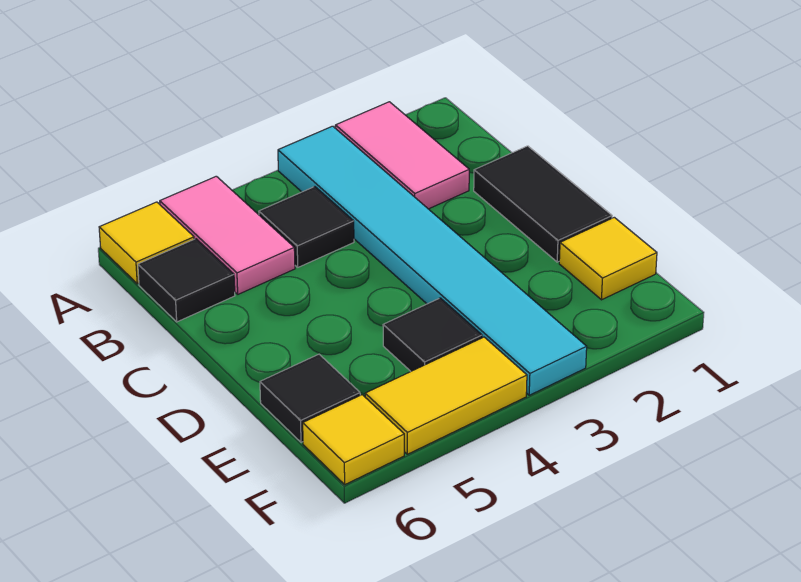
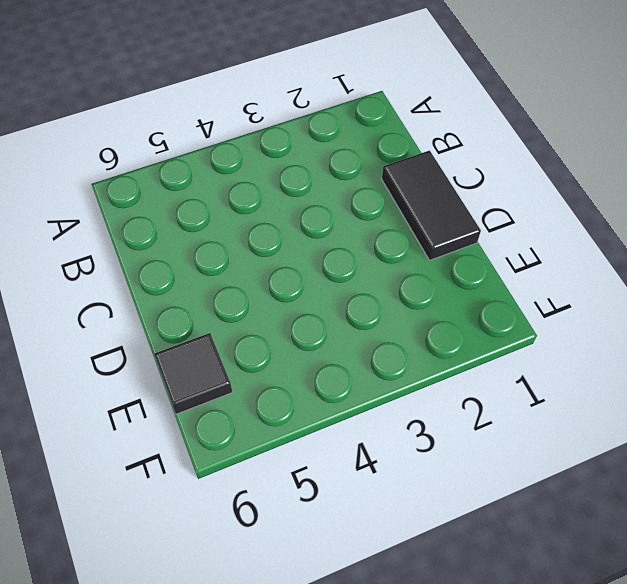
none -> pink tile A2:B2 level 1
none -> cyan tile A3:F3 level 1
none -> pink tile A5:B5 level 1

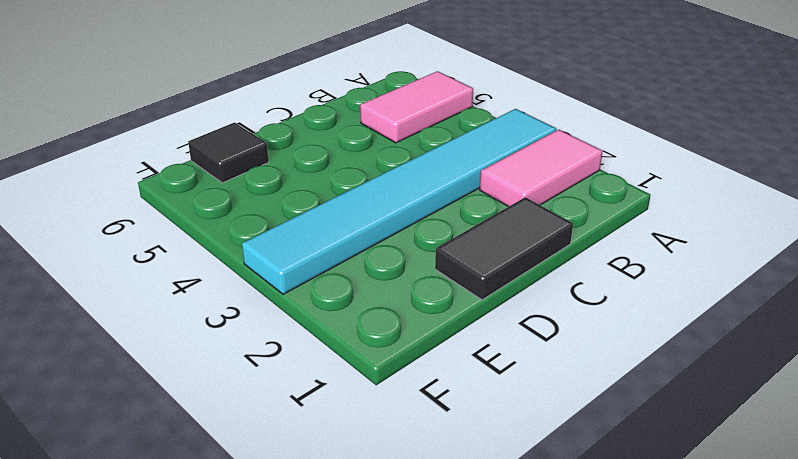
none -> yellow tile A6 level 1
none -> black tile B4 level 1
none -> black tile B6 level 1

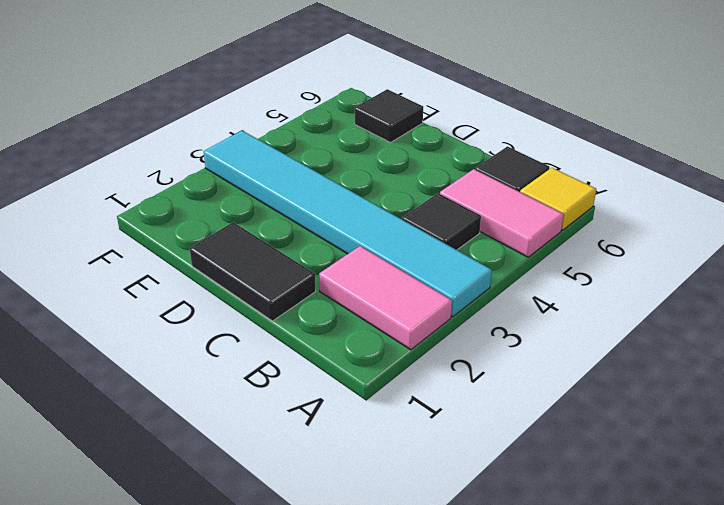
none -> yellow tile E1 level 1
none -> black tile E4 level 1
none -> yellow tile F4:F5 level 1

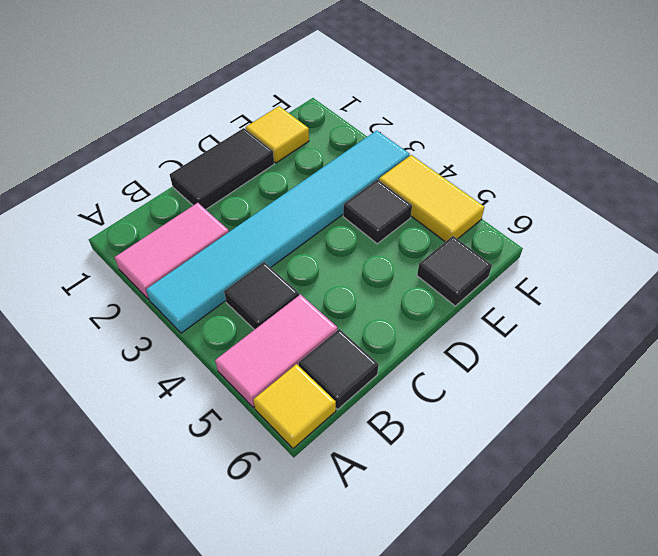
none -> yellow tile F6 level 1

